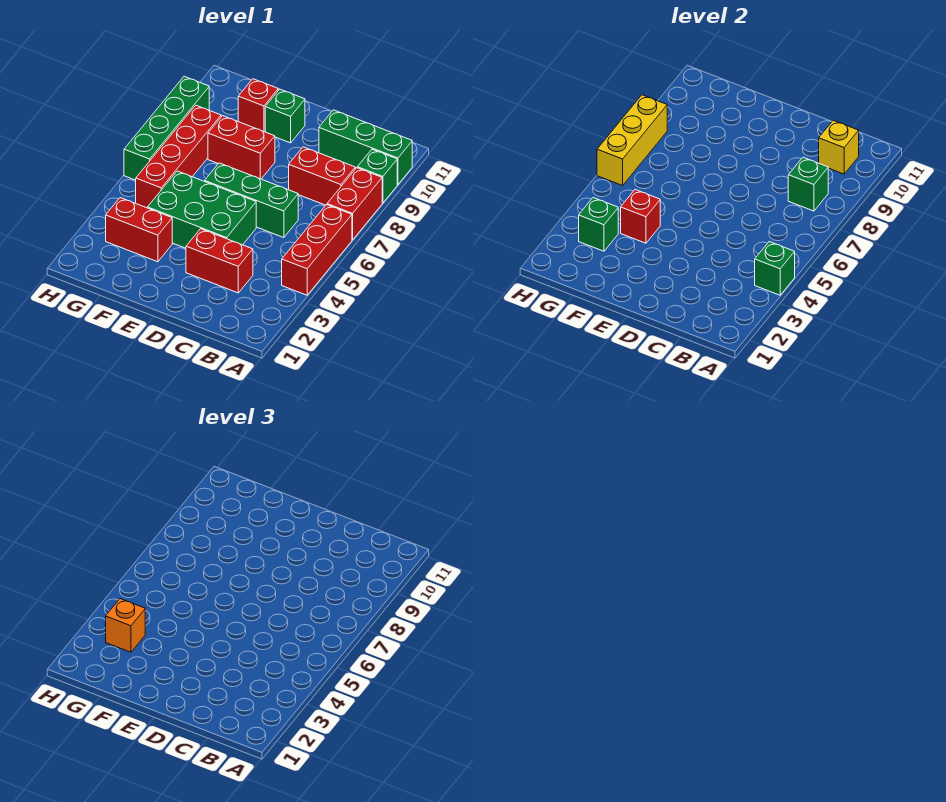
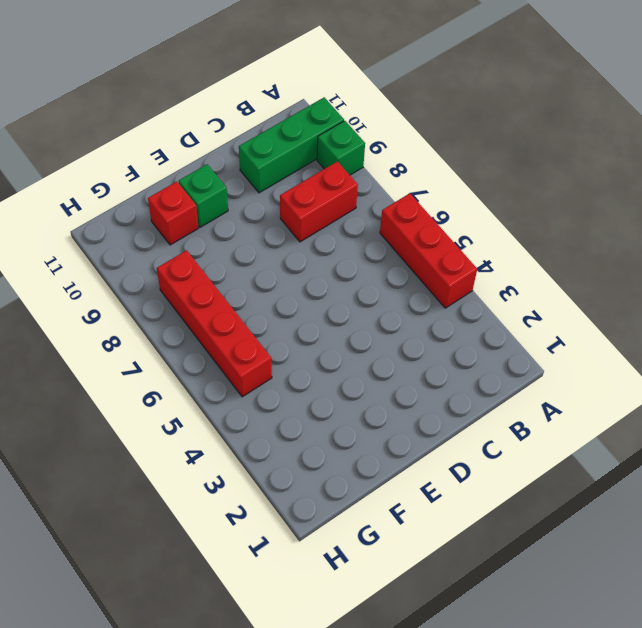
none -> red brick A7:A8 level 1
none -> red brick C3:D3 level 1
none -> green brick C6:E6 level 1

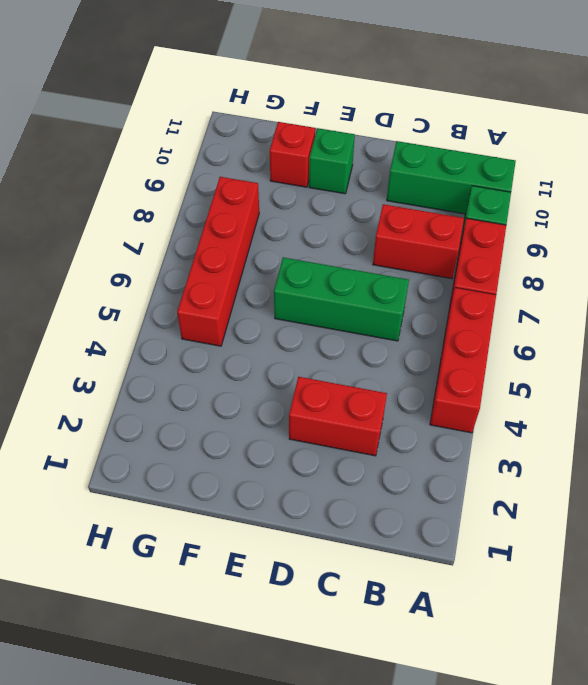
none -> green brick D4:F5 level 1
none -> red brick E8:F8 level 1
none -> red brick F3:G3 level 1

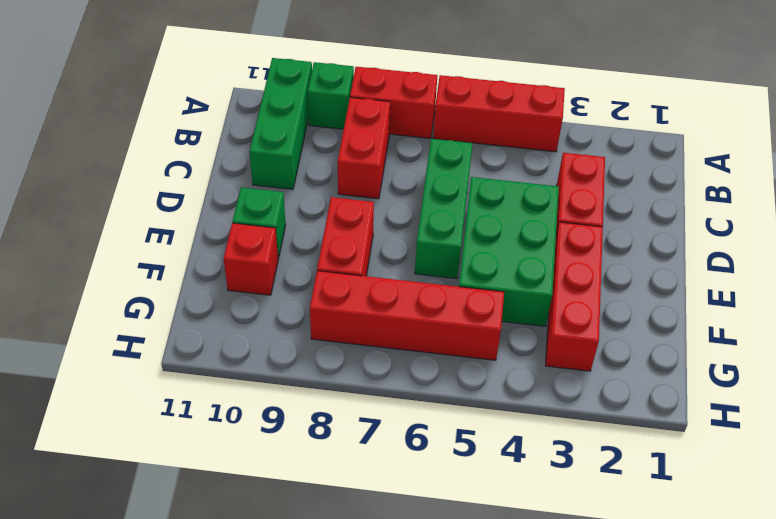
red brick E3:G3 level 1 -> red brick F3:G3 level 1
none -> green brick H6:H9 level 1
none -> green brick A4 level 2
none -> green brick B8 level 2

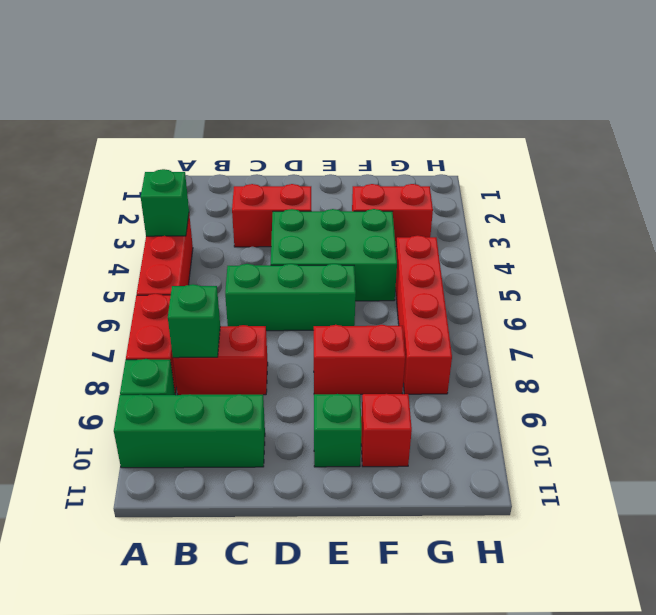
none -> green brick H6:H9 level 1
none -> yellow brick B10 level 2
none -> red brick F4 level 2

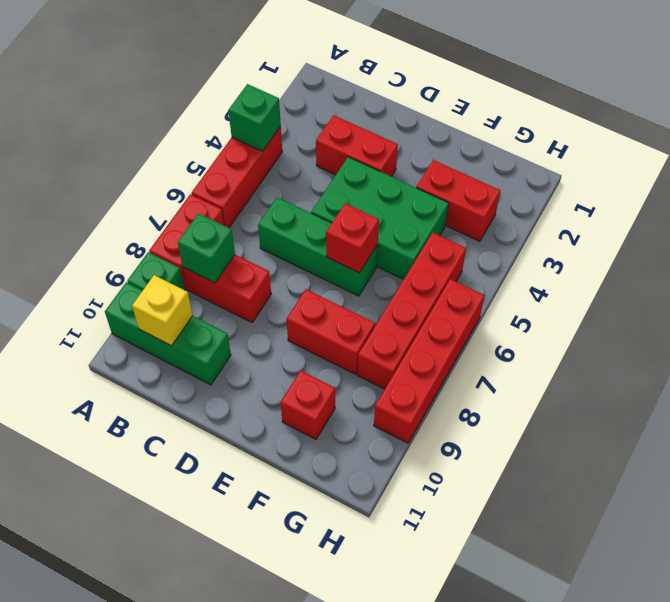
red brick E6 level 2 -> red brick F4 level 2
red brick H6:H9 level 1 -> green brick H6:H9 level 1
none -> green brick E10 level 1
none -> green brick G3 level 2
none -> yellow brick H6:H8 level 2

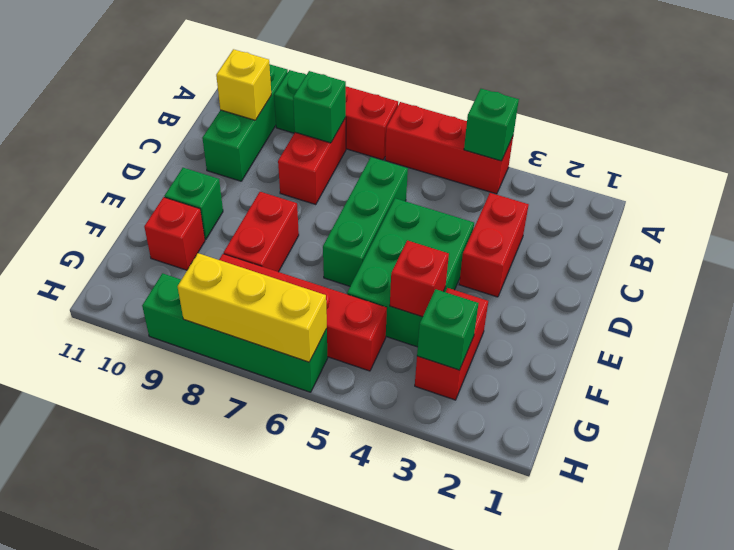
none -> orange brick G3 level 3

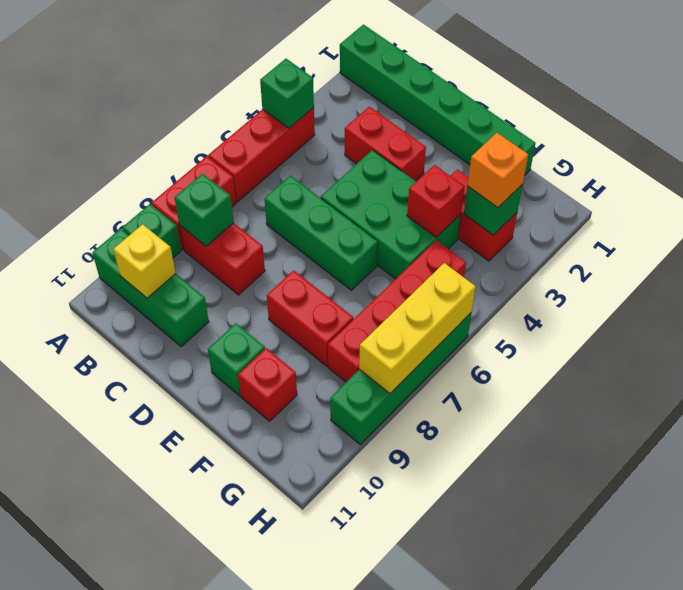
green brick A1:F1 level 1 -> none

